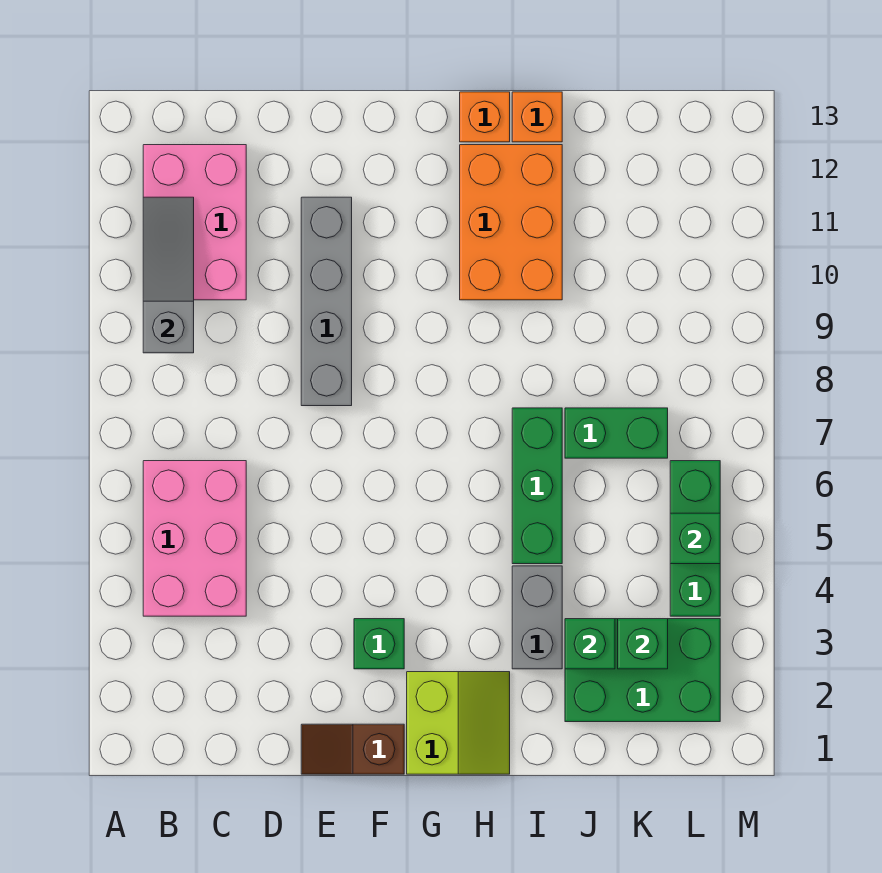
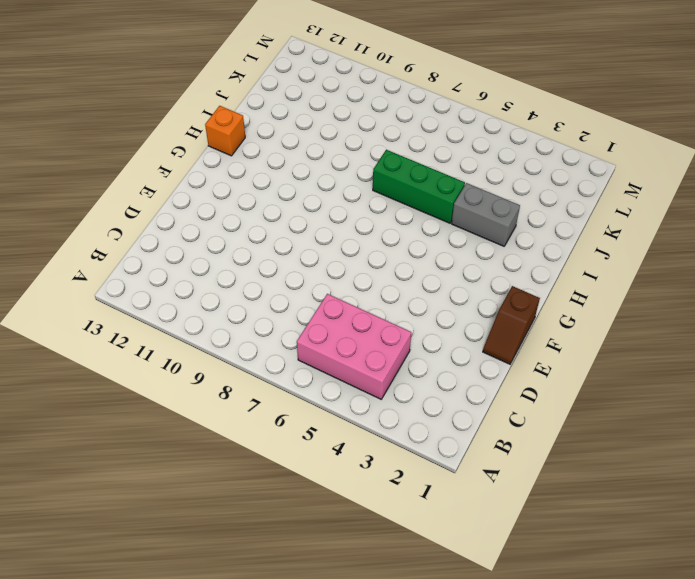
none -> pink brick B10:C12 level 1
none -> grey brick E8:E11 level 1
none -> green brick F3 level 1

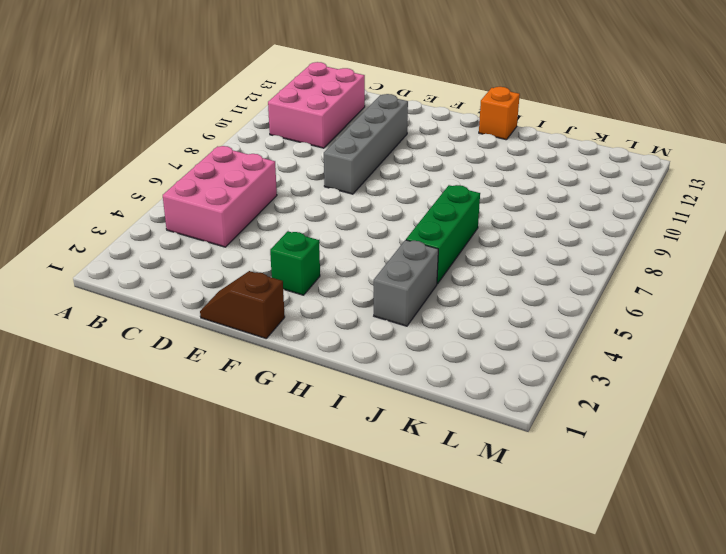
none -> lime slope G1:H2 level 1 top G
none -> orange brick H10:I12 level 1
none -> orange brick I13 level 1

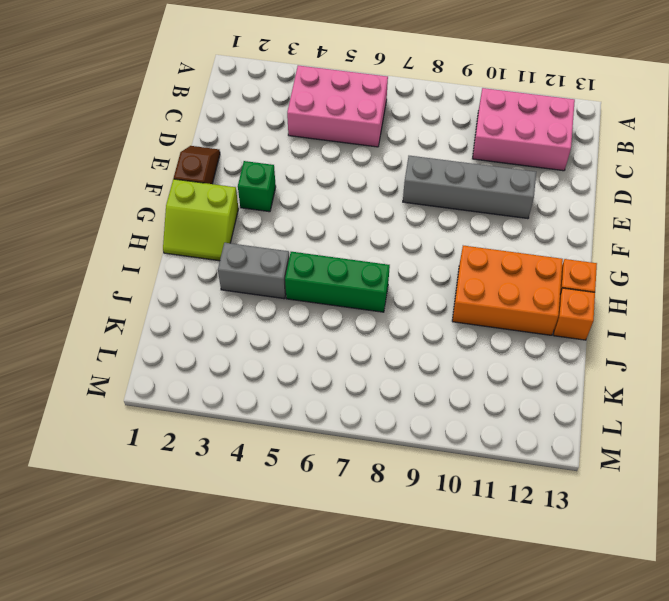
none -> green brick J2:L3 level 1
none -> green brick J7:K7 level 1
none -> green brick L4:L6 level 1

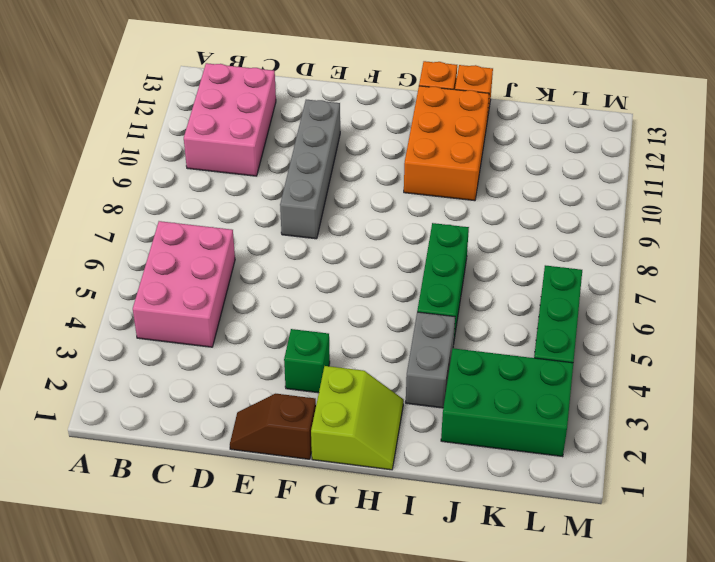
none -> green brick J7:K7 level 1
none -> grey slope B9:B11 level 2 top 9
none -> green brick J3 level 2

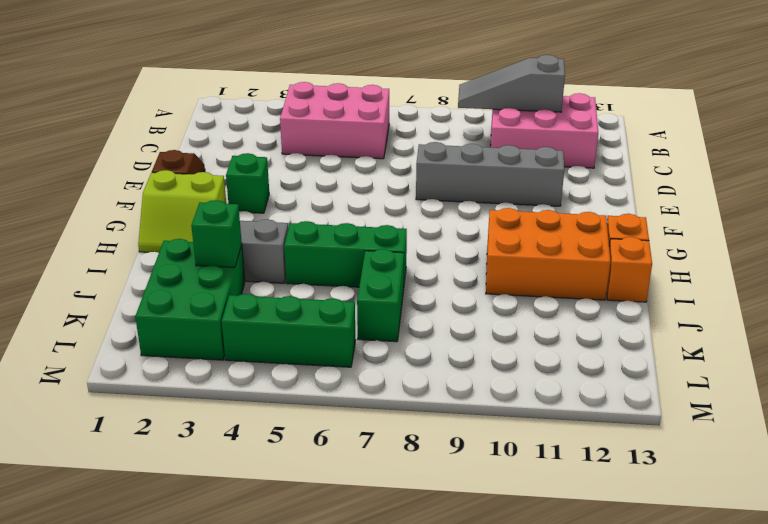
grey slope B9:B11 level 2 top 11 -> grey slope B9:B11 level 2 top 9
none -> green brick K3 level 2
none -> green brick L5 level 2

